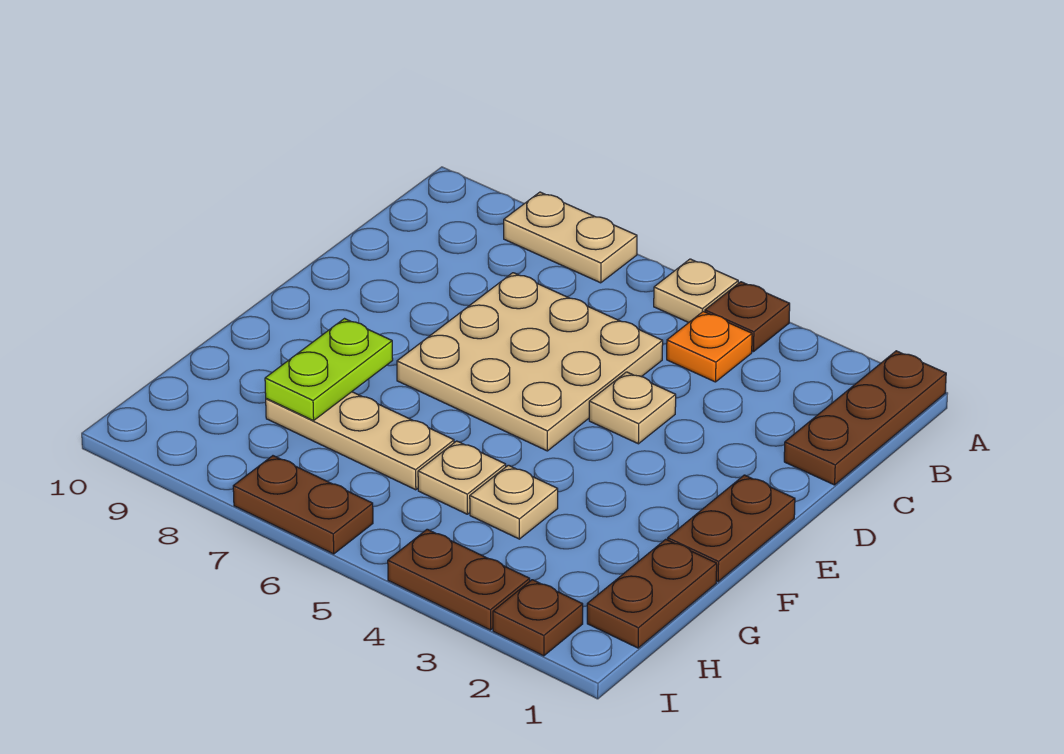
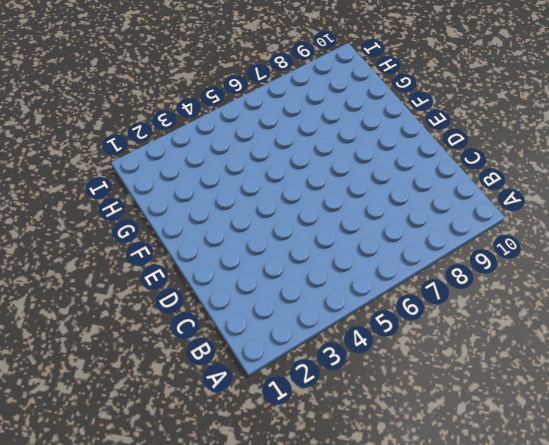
none -> brown plate A1:C1 level 1
none -> brown plate A4 level 1
none -> tan plate A5 level 1

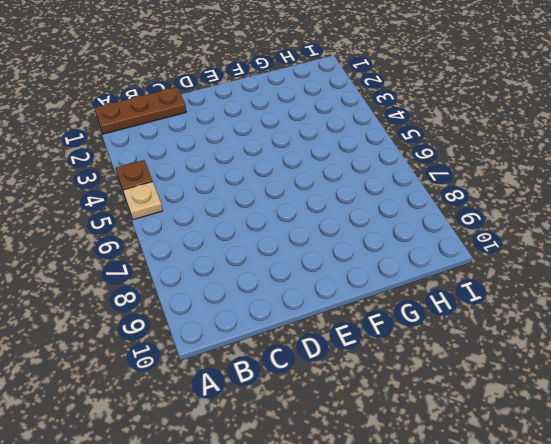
none -> tan plate A7:A8 level 1
none -> orange plate B4 level 1
none -> tan plate C5:E7 level 1

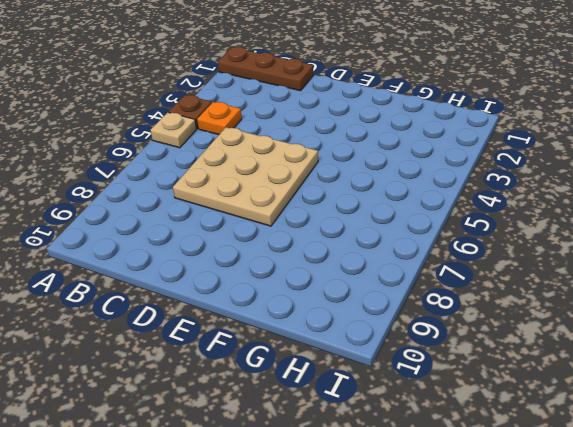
none -> tan plate A7:A8 level 1
none -> tan plate D4 level 1
none -> brown plate E1:F1 level 1

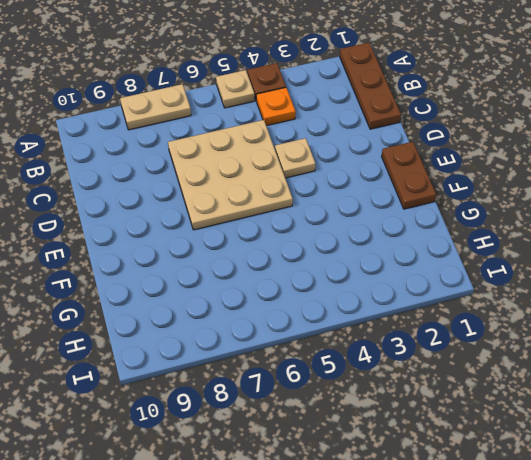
none -> brown plate G1:H1 level 1
none -> tan plate G4 level 1
none -> tan plate G5 level 1

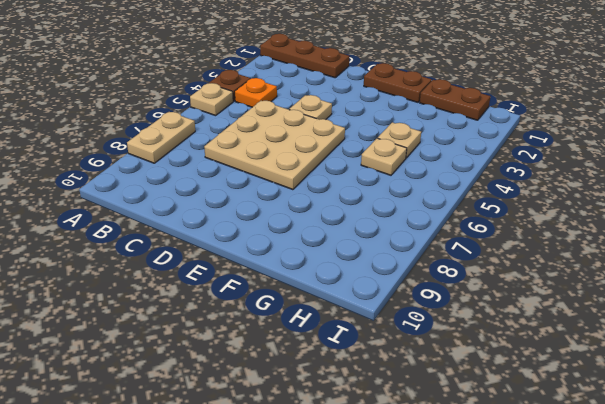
none -> tan plate G6:G8 level 1
none -> brown plate I2 level 1
none -> brown plate I3:I4 level 1

